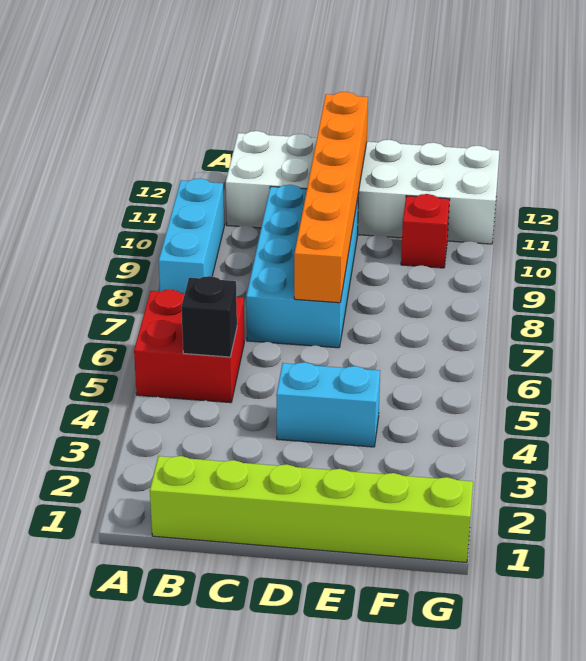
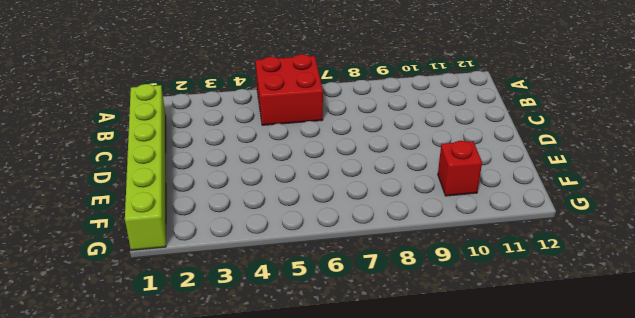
none -> cyan brick A8:A10 level 1
none -> white brick B11:G12 level 1

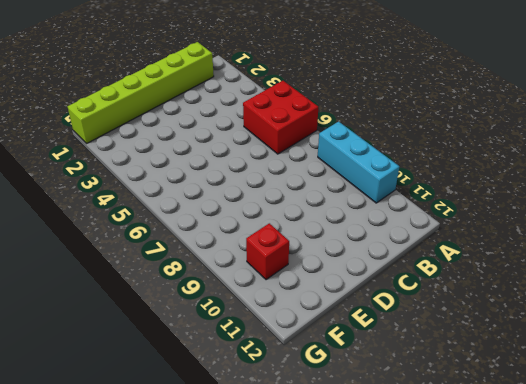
none -> white brick B11:G12 level 1
none -> cyan brick C7:D10 level 1

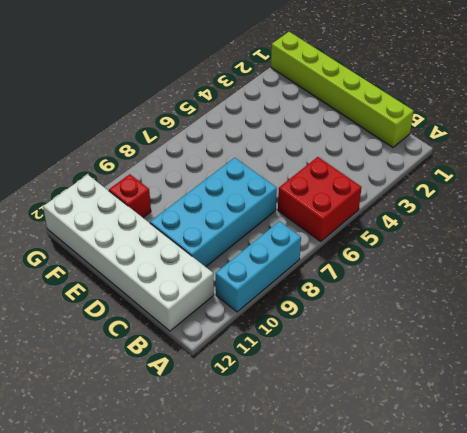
none -> cyan brick D4:E4 level 1
none -> black brick B5 level 2

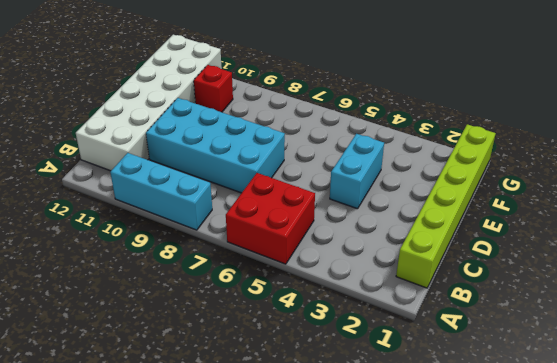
none -> black brick B5 level 2
none -> orange brick D7:D12 level 2

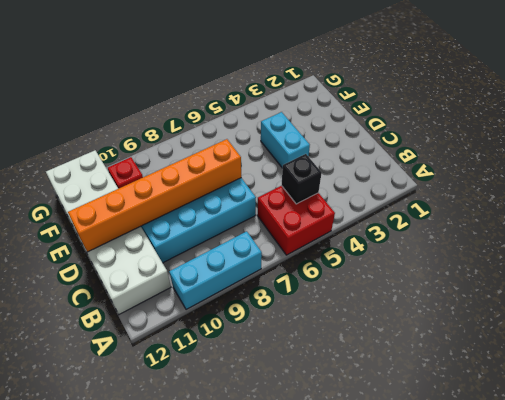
none -> lime brick B1:G1 level 1

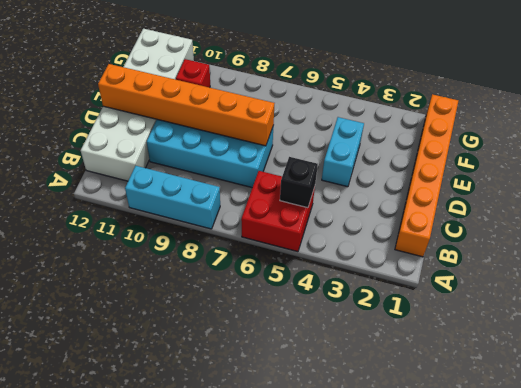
orange brick B1:G1 level 1 -> lime brick B1:G1 level 1

